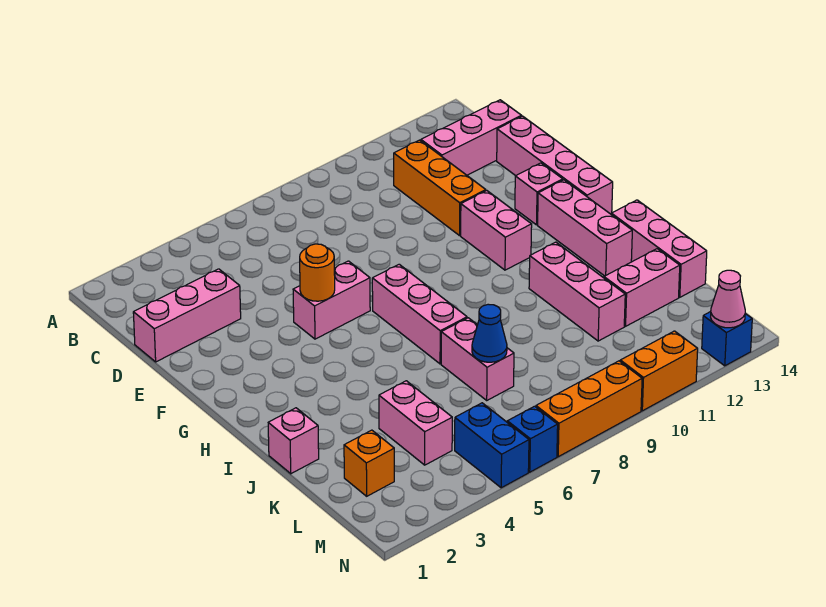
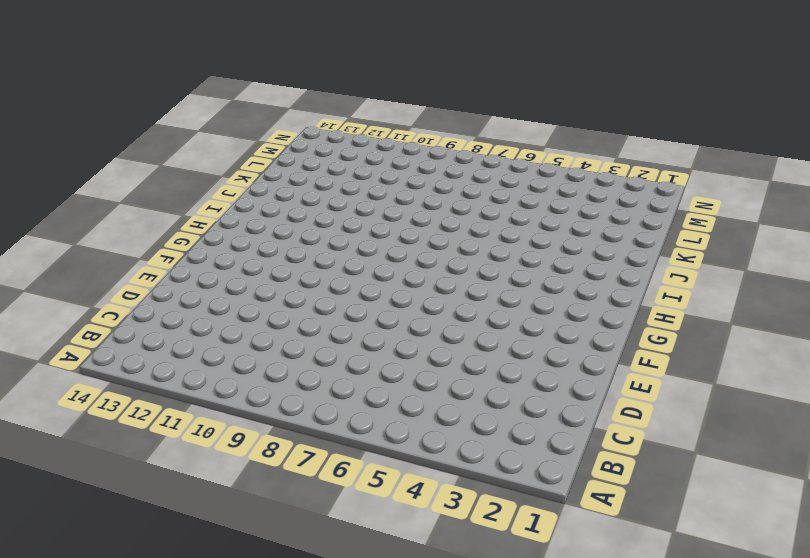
none -> orange brick C11:E11 level 1
none -> pink brick C12:C14 level 1
none -> pink brick D1:D3 level 1

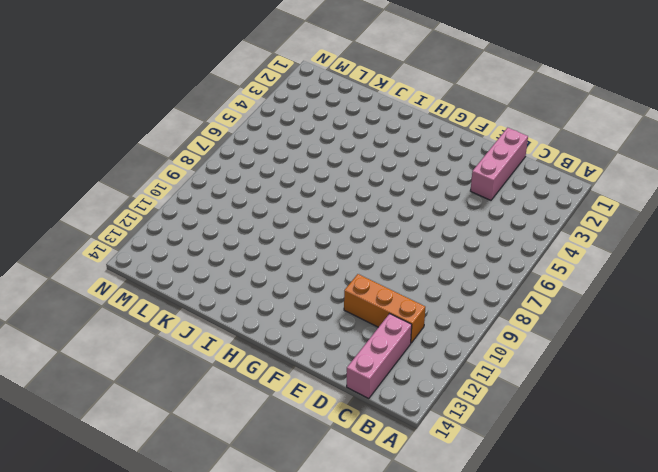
none -> pink brick D14:G14 level 1
none -> pink brick F5:F6 level 1
none -> pink brick F11:G11 level 1

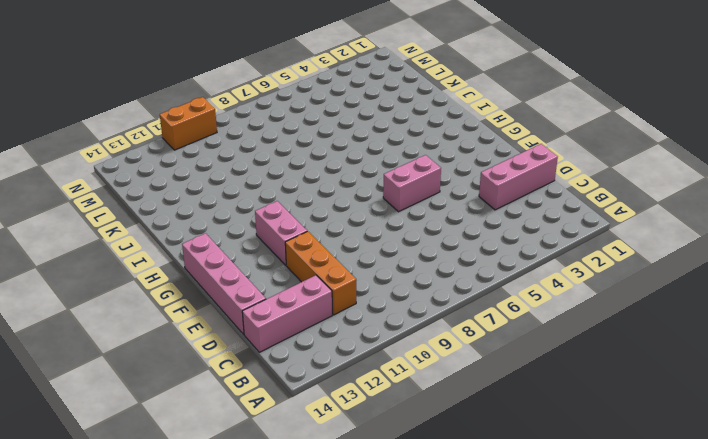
none -> pink brick F13 level 1
none -> pink brick G7:I7 level 1
none -> pink brick G13:I13 level 1

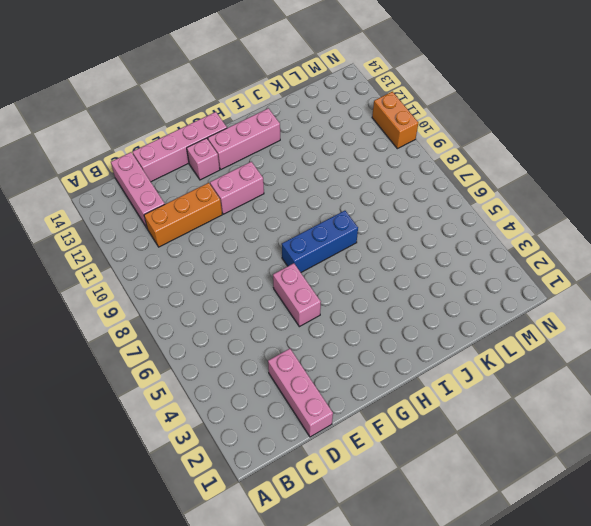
blue brick G7:I7 level 1 -> pink brick G7:I7 level 1
none -> pink brick I11:K11 level 1
none -> pink brick I14:K14 level 1
none -> pink brick J1 level 1

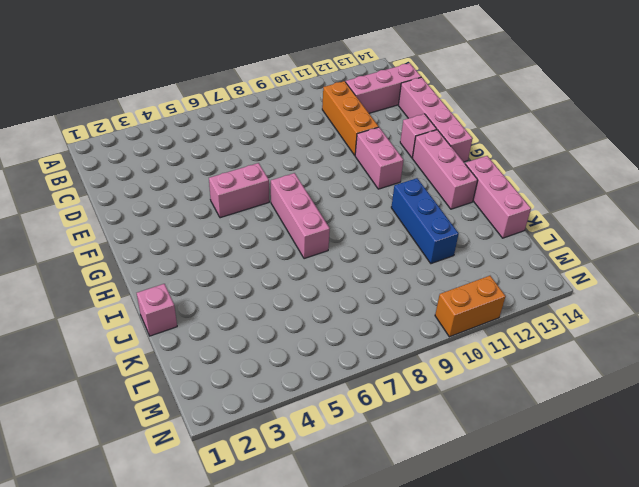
blue brick I11:K11 level 1 -> pink brick I11:K11 level 1
none -> pink brick D1:D3 level 1
none -> pink brick J7:K7 level 1
none -> pink brick K4:L4 level 1

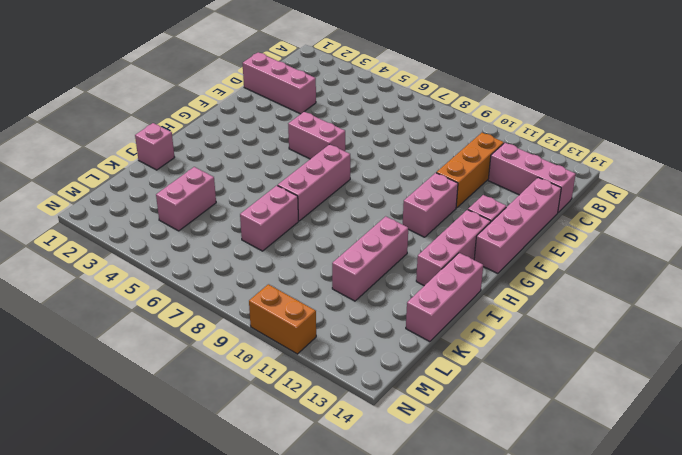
none -> pink brick K12:K13 level 1
none -> orange brick L2 level 1
none -> blue brick M5:N5 level 1

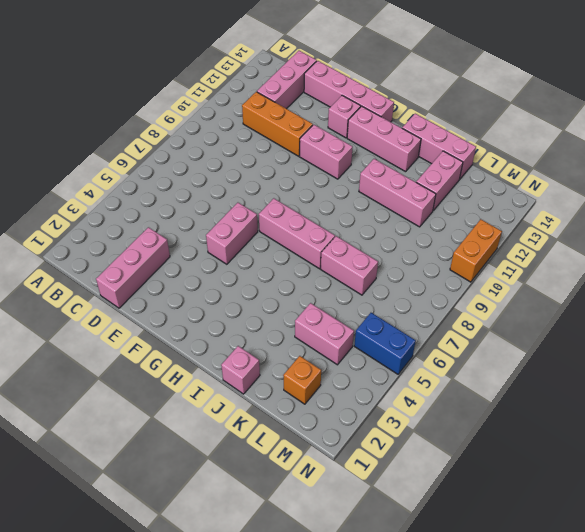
none -> blue brick N6 level 1
none -> orange brick N7:N9 level 1
none -> blue brick N13 level 1

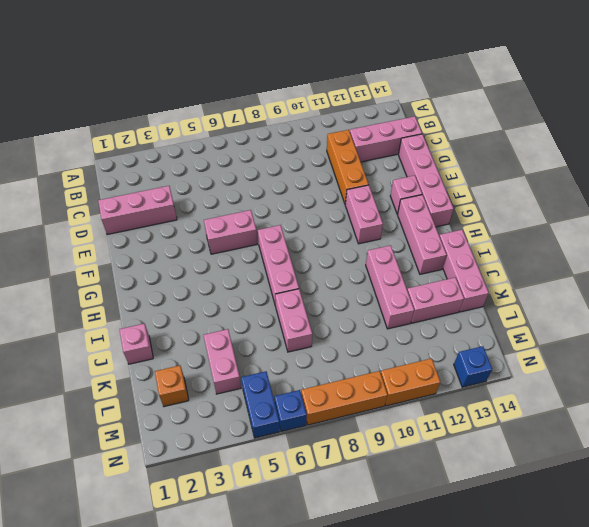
none -> orange round brick F5 level 2
none -> blue cone K7 level 2
none -> pink cone N13 level 2

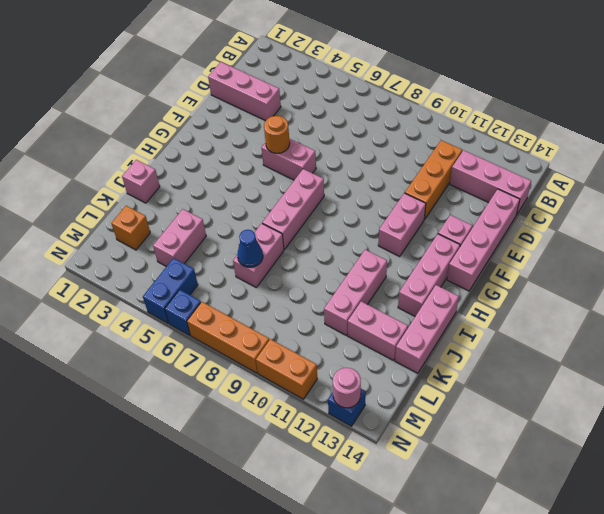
pink round brick N13 level 2 -> pink cone N13 level 2

